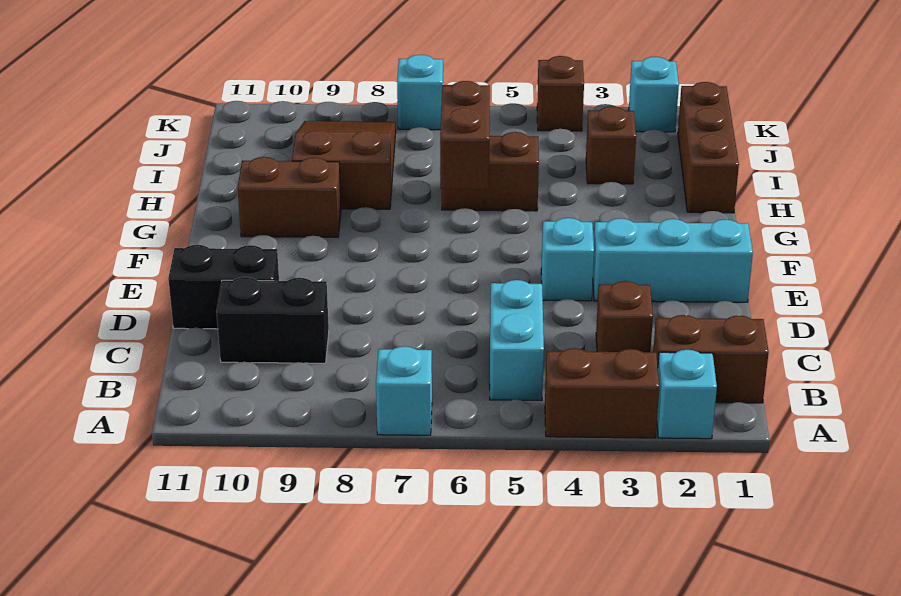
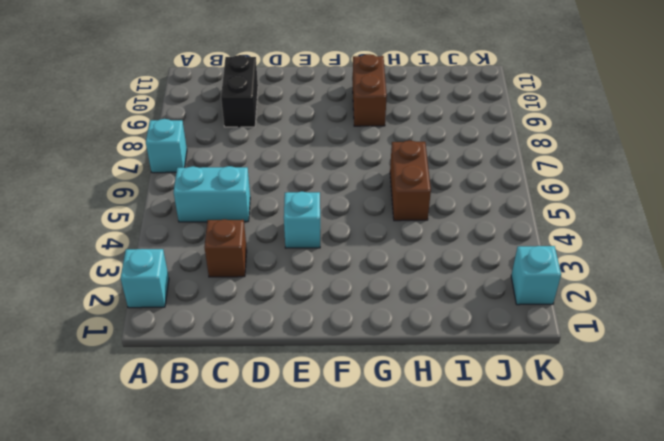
none -> brown brick A3:A4 level 1
none -> brown brick B1:B2 level 1
none -> black brick D10:D11 level 1

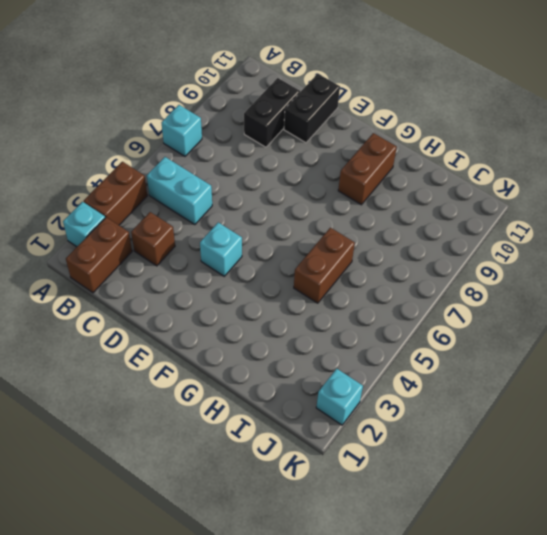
none -> cyan brick E1:E3 level 1
none -> brown brick H1:J1 level 1
none -> brown slope H8:J9 level 1 top H

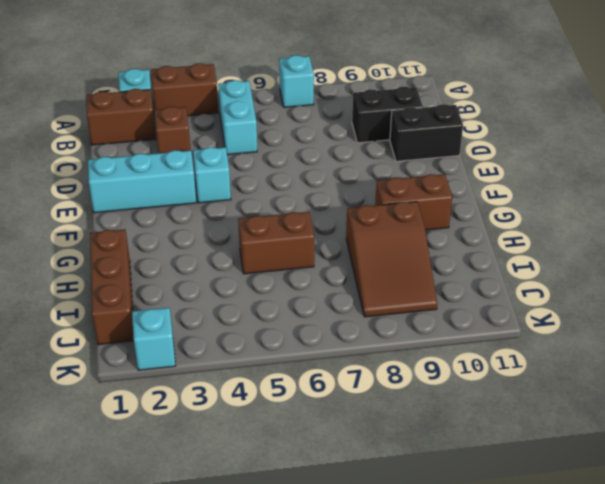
none -> brown brick I3 level 1
none -> brown brick K4 level 1
none -> cyan brick K7 level 1

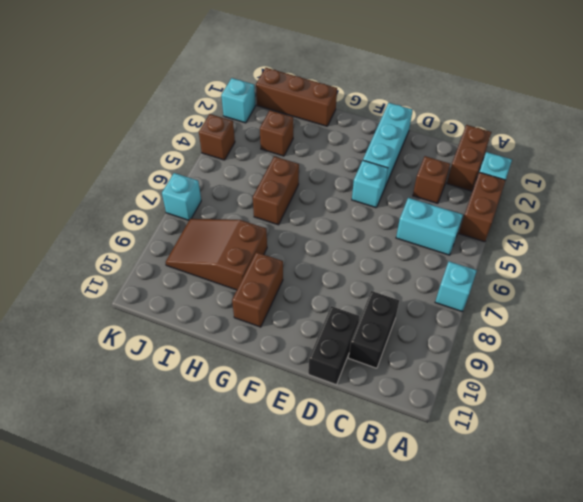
none -> brown brick G6:H6 level 2

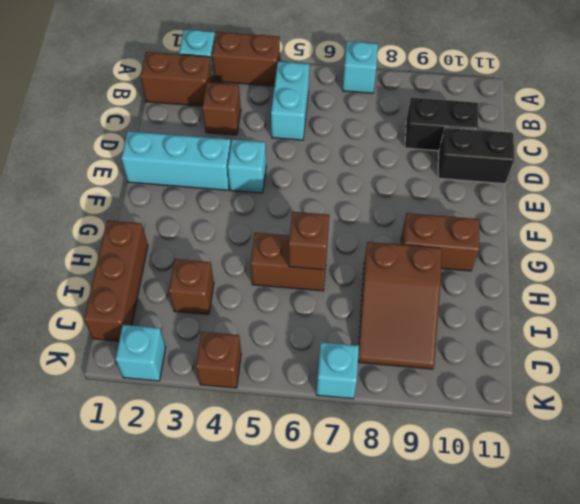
brown brick H6 level 2 -> brown brick G6:H6 level 2

